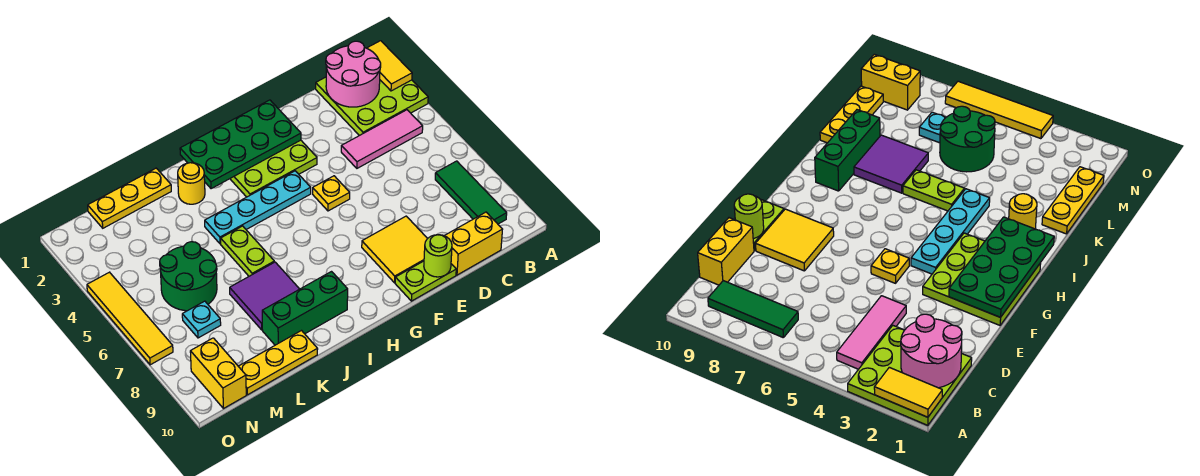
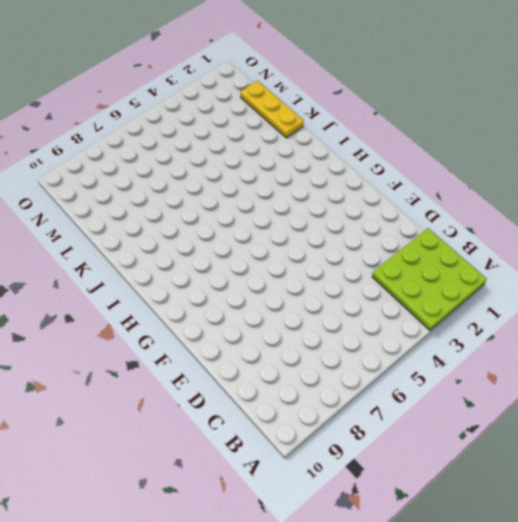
none -> pink tile B4:D4 level 1
none -> green tile B7:B9 level 1
none -> yellow brick C10:D10 level 1

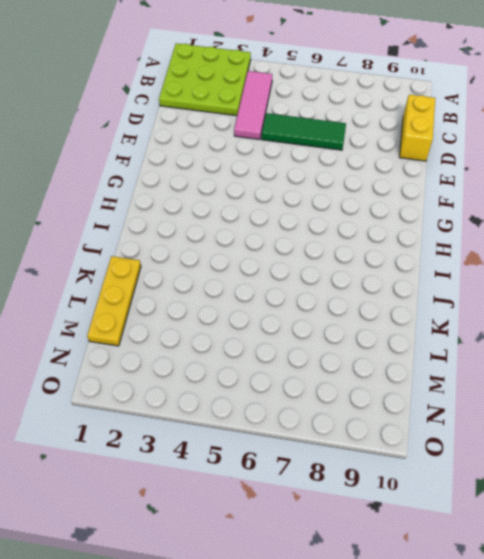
green tile D5:D7 level 1 -> green tile B7:B9 level 1
none -> yellow tile E8:F9 level 1
none -> lime plate E10:F10 level 1
none -> lime plate F1:H3 level 1

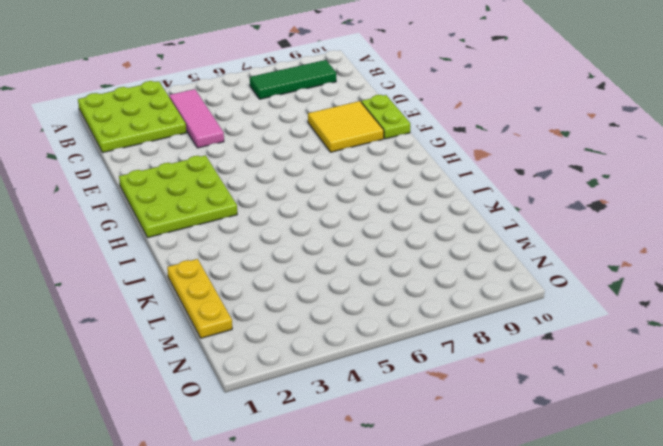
none -> yellow brick C10:D10 level 1
none -> yellow plate F5 level 1
none -> cyan plate G4:J4 level 1

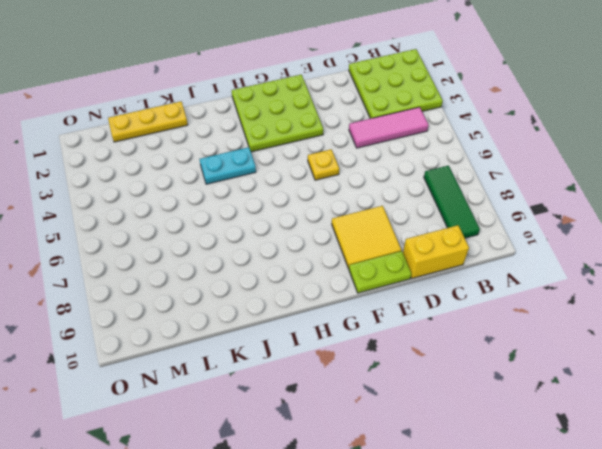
cyan plate I4:J4 level 1 -> cyan plate G4:J4 level 1
none -> green brick I9:K9 level 1
none -> yellow round brick J2 level 1
none -> lime plate J5:J6 level 1

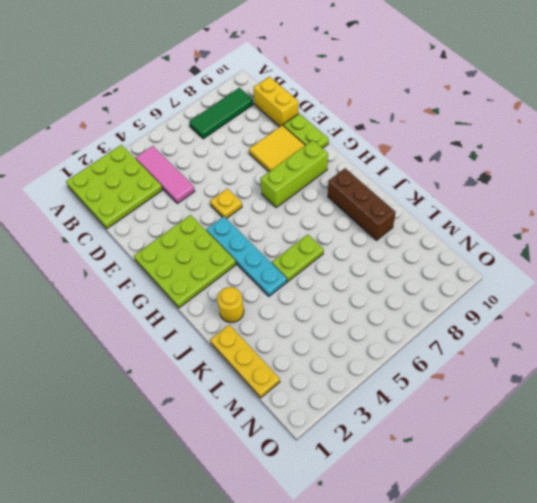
lime brick G7:G9 level 1 -> none
brown brick I9:K9 level 1 -> green brick I9:K9 level 1
none -> purple tile J7:K8 level 1
none -> yellow plate K10:M10 level 1
none -> green round brick L5:M6 level 1

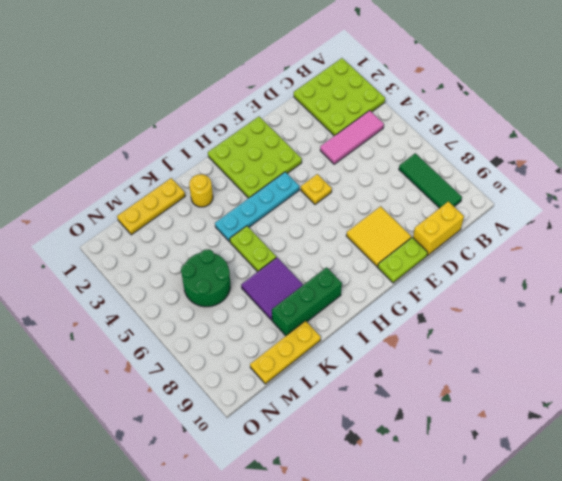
none -> cyan plate M7 level 1
none -> yellow brick N9:N10 level 1
none -> yellow tile O4:O7 level 1

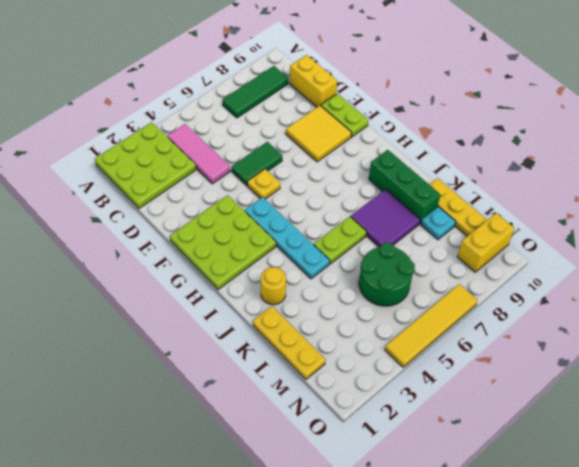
green tile E5:E6 level 1 -> none
cyan plate L9 level 1 -> cyan plate M7 level 1
none -> yellow tile A1:A2 level 2
none -> pink round brick B1:C2 level 2
none -> lime round brick E10 level 2

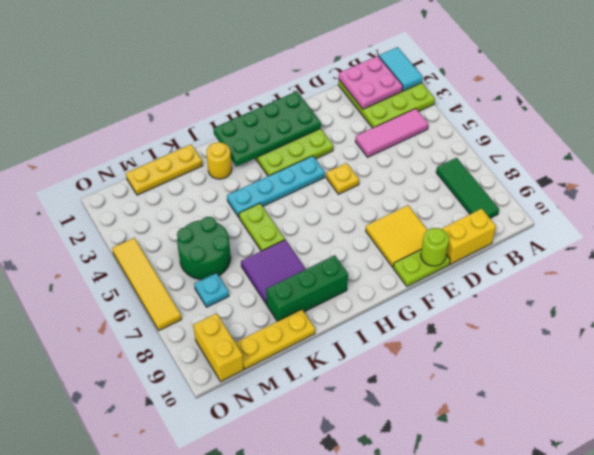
cyan tile A1:A2 level 2 -> yellow tile A1:A2 level 2
pink plate B1:C2 level 2 -> pink round brick B1:C2 level 2

